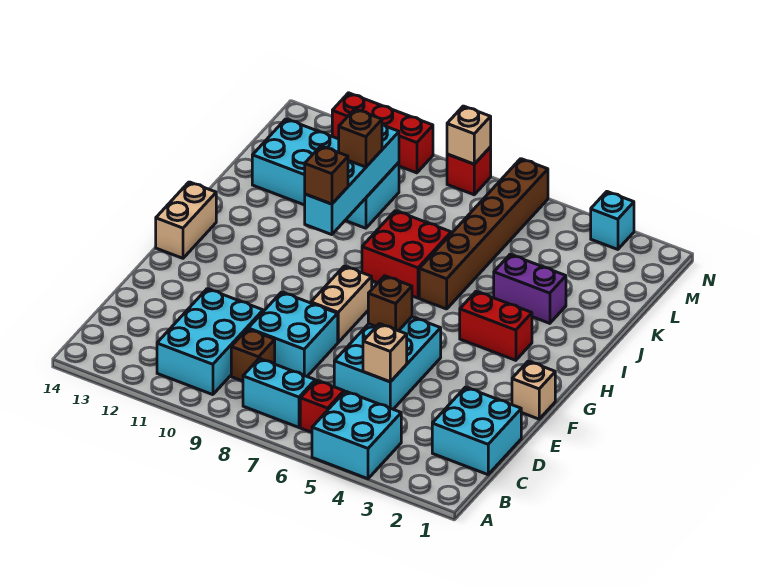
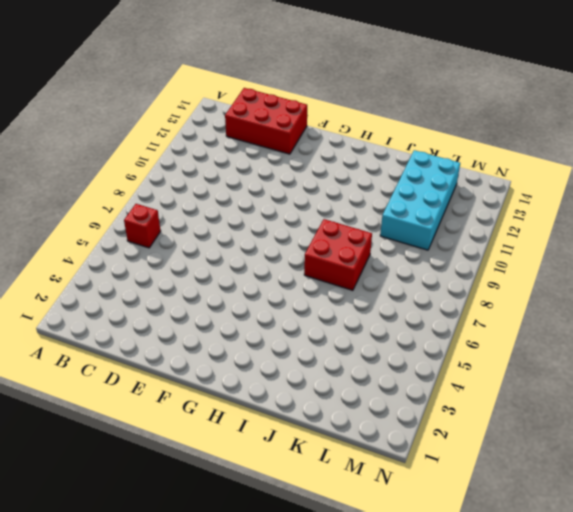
red brick C13:E14 level 1 -> none
none -> cyan brick A4:B5 level 1
none -> cyan brick B7:B8 level 1
none -> cyan brick B10:D11 level 1

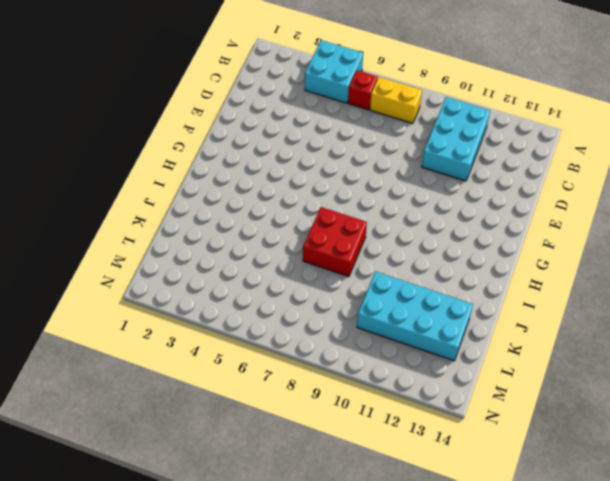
yellow brick B7:B8 level 1 -> cyan brick B7:B8 level 1
none -> cyan brick C1:D2 level 1
none -> brown brick C9 level 1
none -> cyan brick D5:F6 level 1

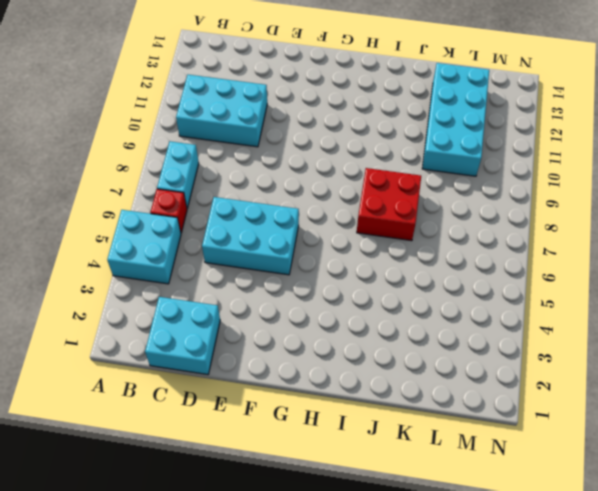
none -> brown brick C9 level 1
none -> cyan brick D8:E9 level 1
none -> tan brick F1 level 1

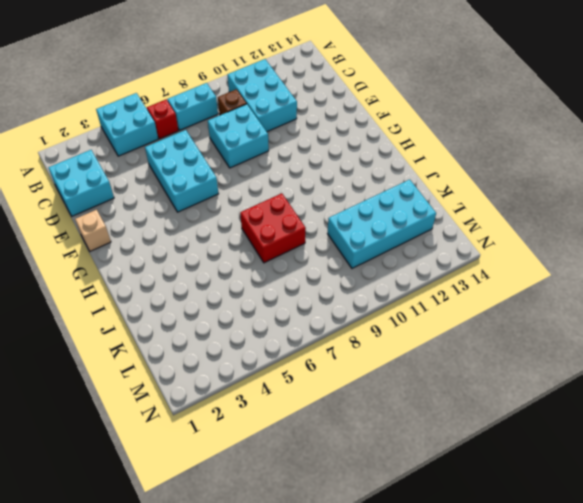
none -> tan brick F8:G8 level 1
none -> tan brick G14:H14 level 1
none -> red brick H3:H4 level 1

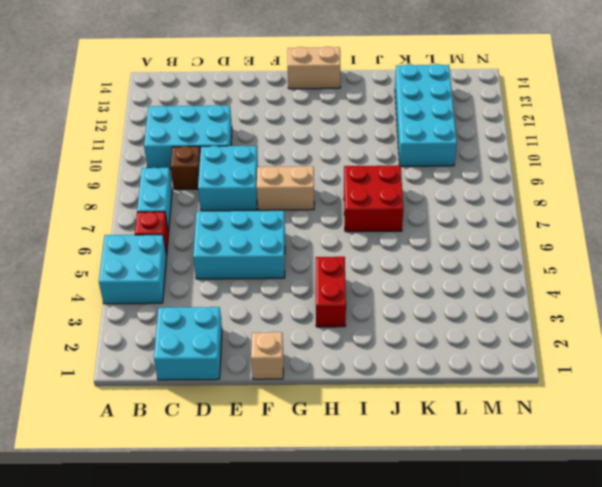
none -> brown brick I6:N6 level 1
none -> purple brick J3:J4 level 1
none -> cyan brick N3 level 1

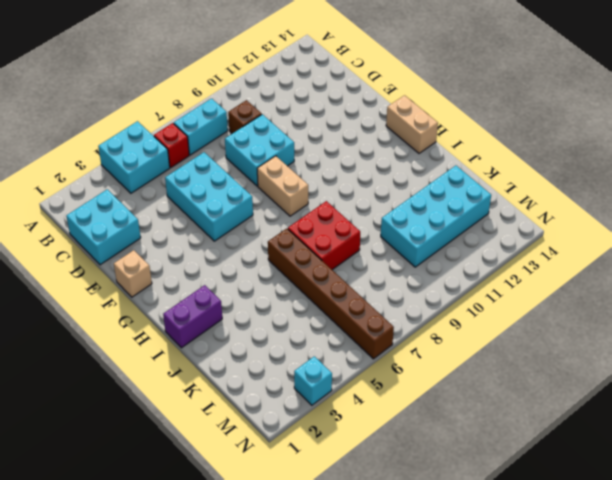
purple brick I1:I2 level 1 -> purple brick J3:J4 level 1
none -> cyan brick B10:D11 level 1
none -> red brick H3:H4 level 1
none -> red brick N8 level 1

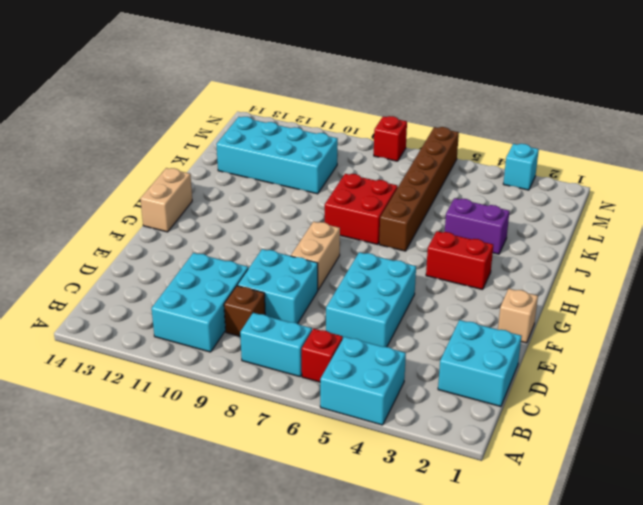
none -> red brick N10:N12 level 1
none -> tan brick D5 level 2
none -> brown brick F6 level 2

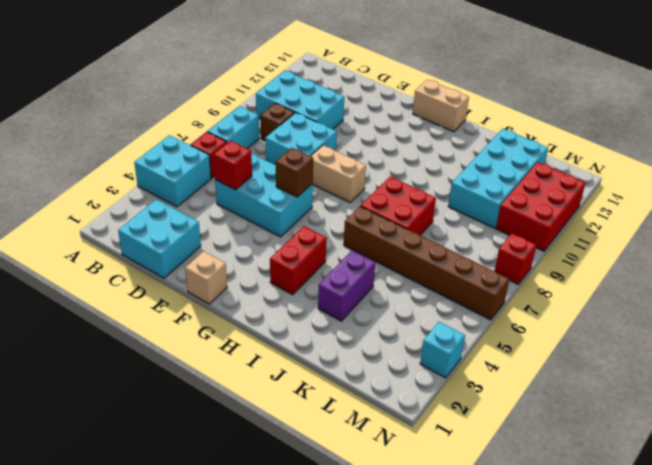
red brick D5 level 2 -> tan brick D5 level 2
red brick M10:N12 level 1 -> red brick N10:N12 level 1
none -> cyan brick I10:L10 level 2
none -> tan brick N8 level 2
none -> brown brick I10 level 3

